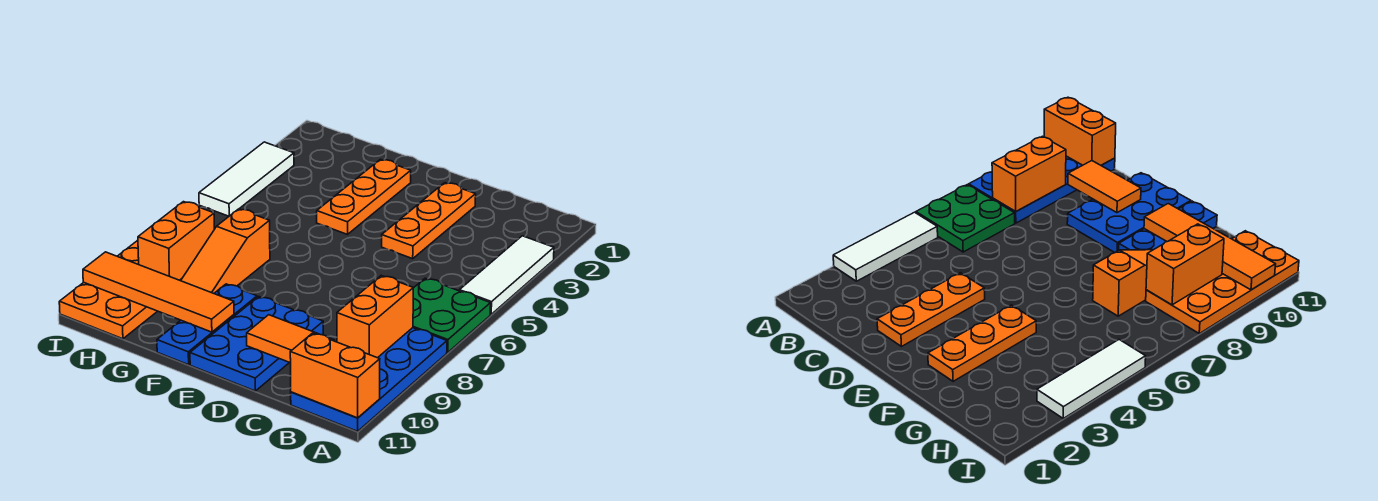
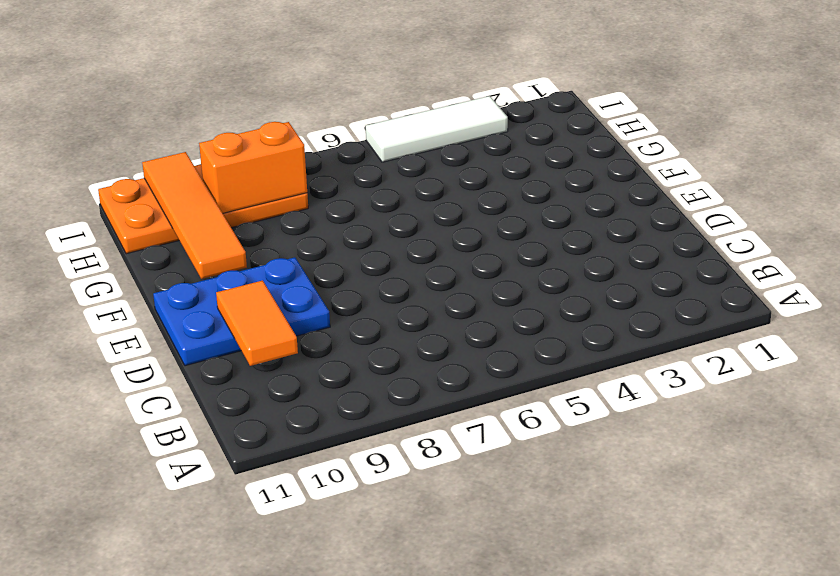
none -> white tile A3:A5 level 1
none -> green plate A6:B7 level 1
none -> blue plate A8:B11 level 1

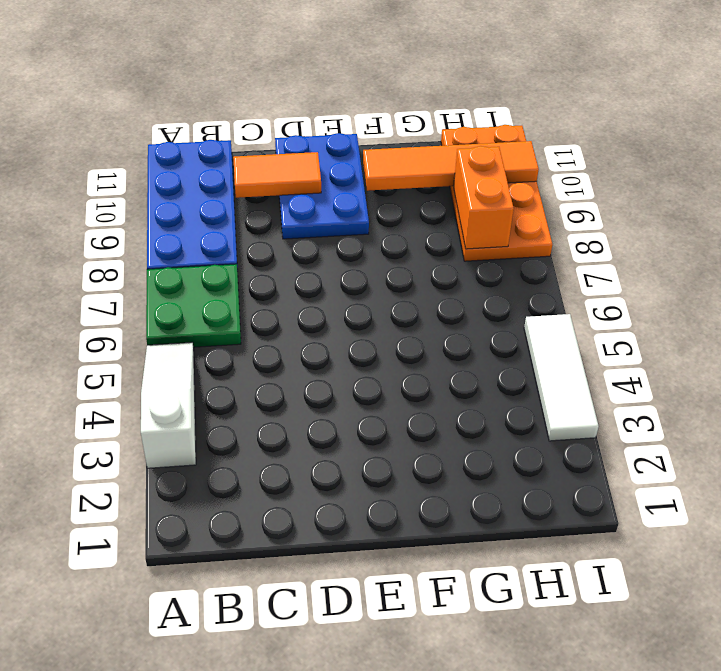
white slope A3:A5 level 1 top 3 -> white tile A3:A5 level 1
none -> orange plate D2:D4 level 1
none -> orange plate F2:F4 level 1
none -> blue plate F9:F11 level 1

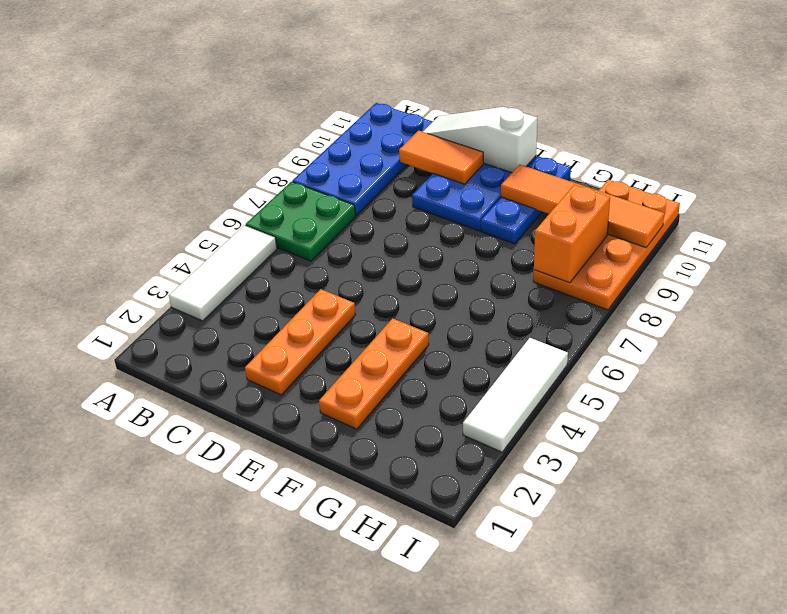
white slope C11:E11 level 2 top E -> none
none -> orange slope G7:G9 level 1 top 7
none -> orange brick A11:B11 level 2
none -> orange brick B8:B9 level 2

